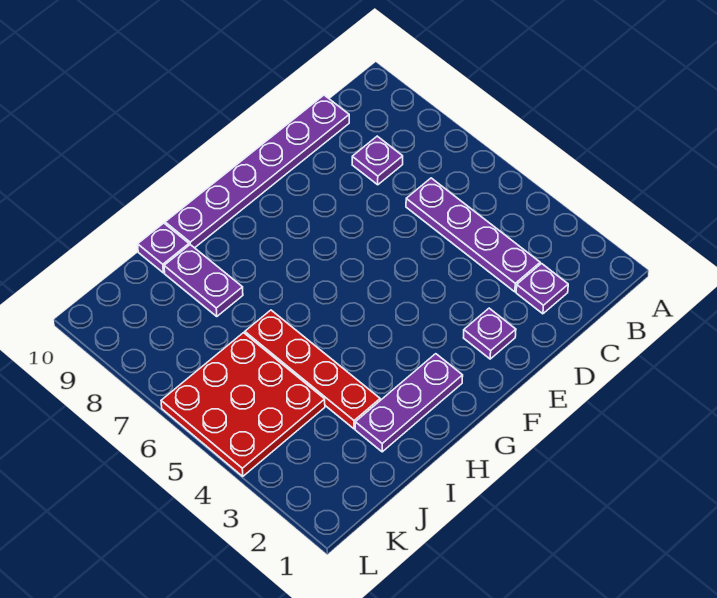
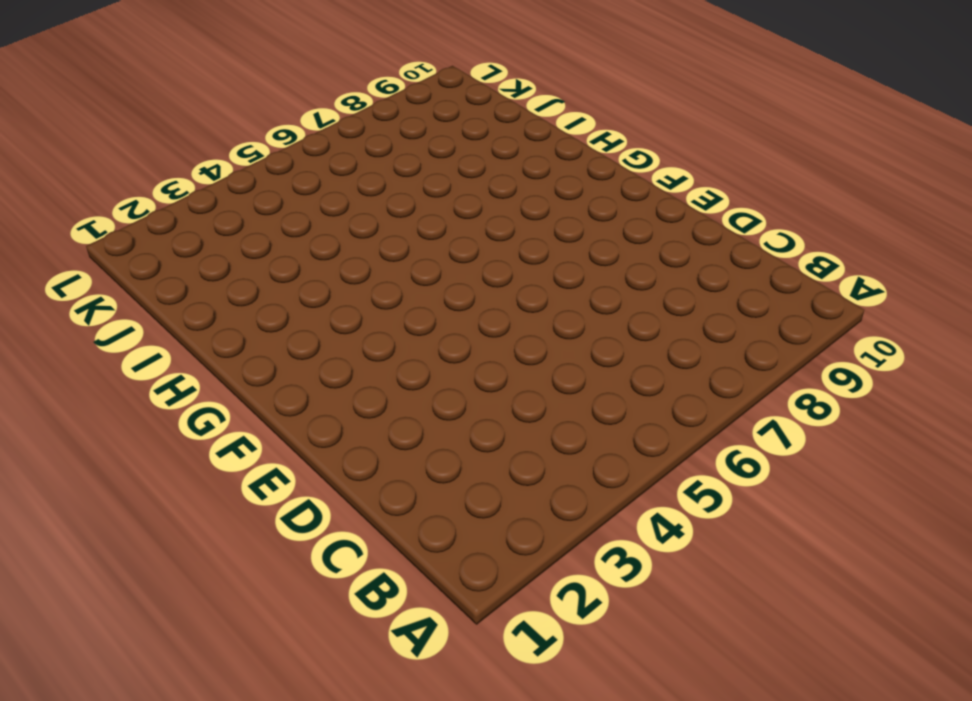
none -> purple plate C2 level 1
none -> purple plate C3:C6 level 1

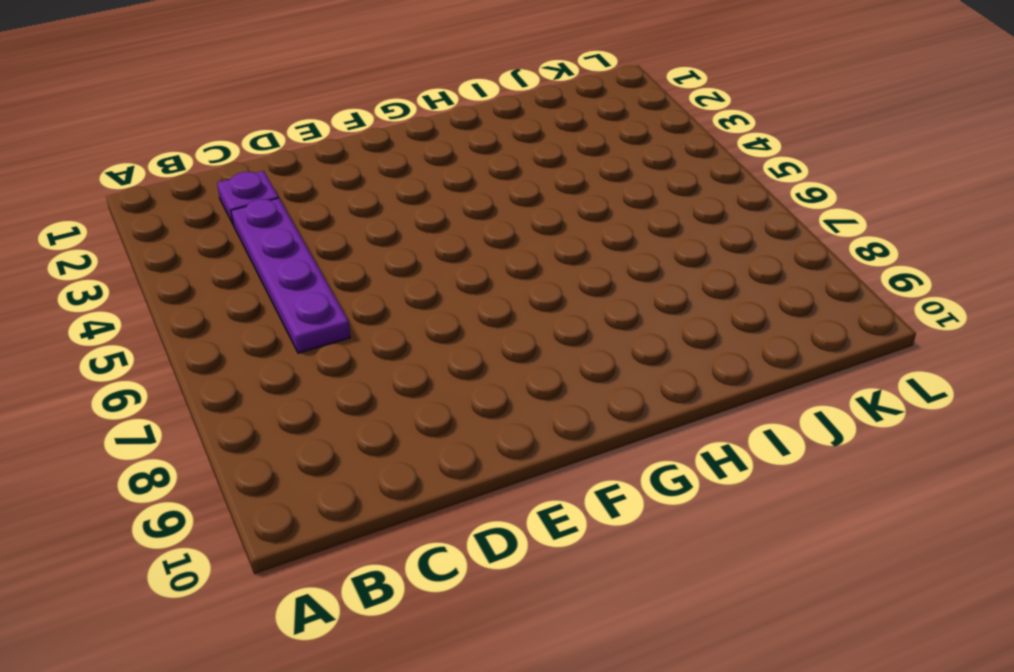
none -> purple plate C8 level 1
none -> purple plate C10:H10 level 1

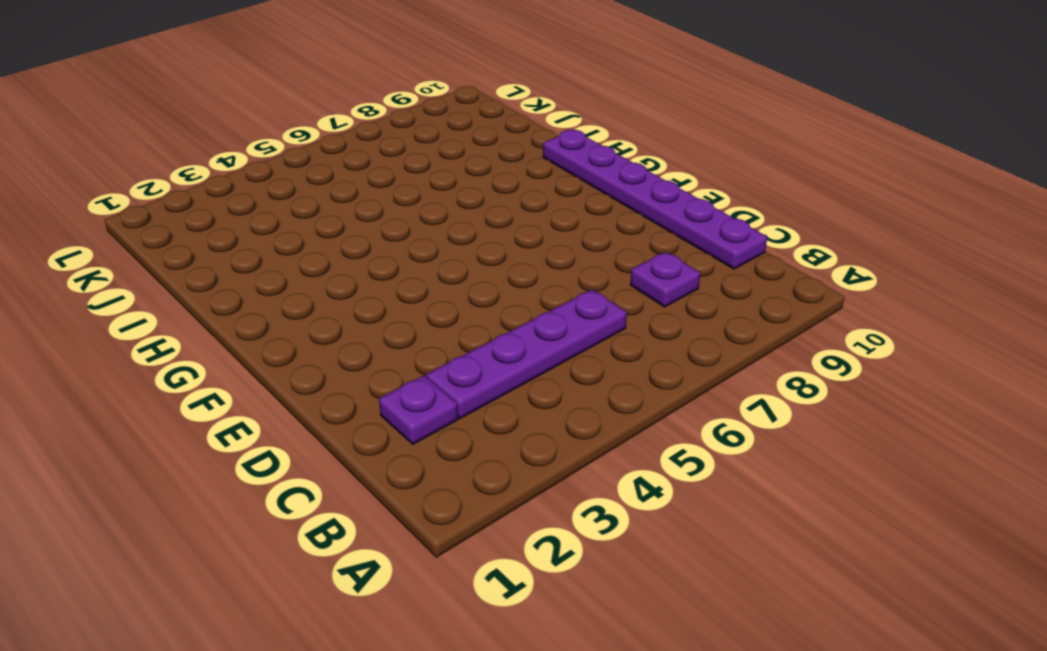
none -> purple plate E2 level 1
none -> purple plate G2:I2 level 1

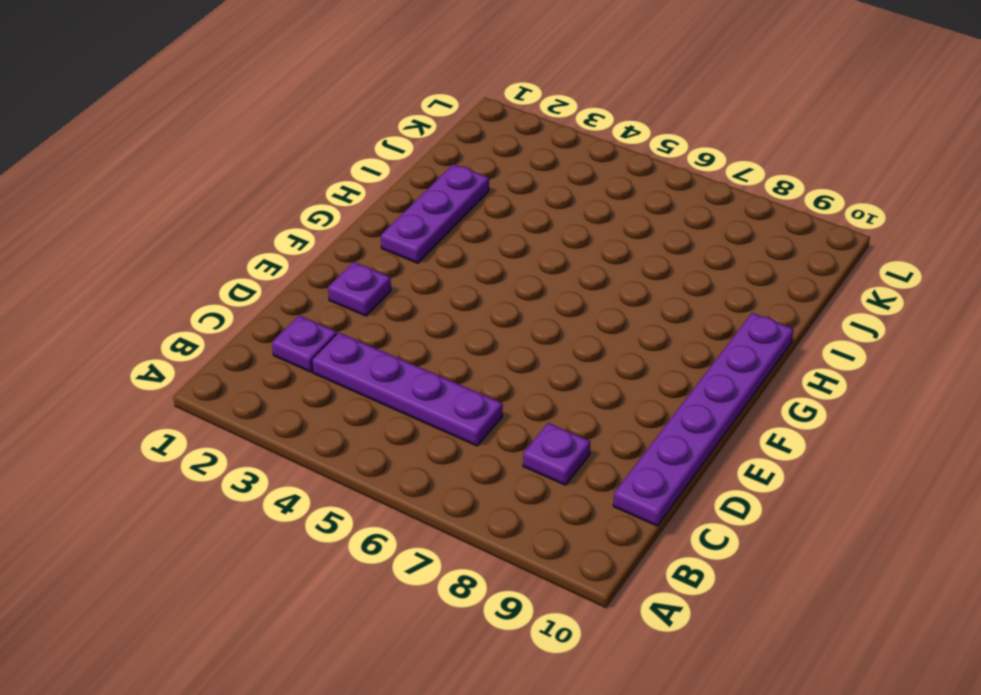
none -> red plate I3:I6 level 1
none -> purple plate I8:I9 level 1

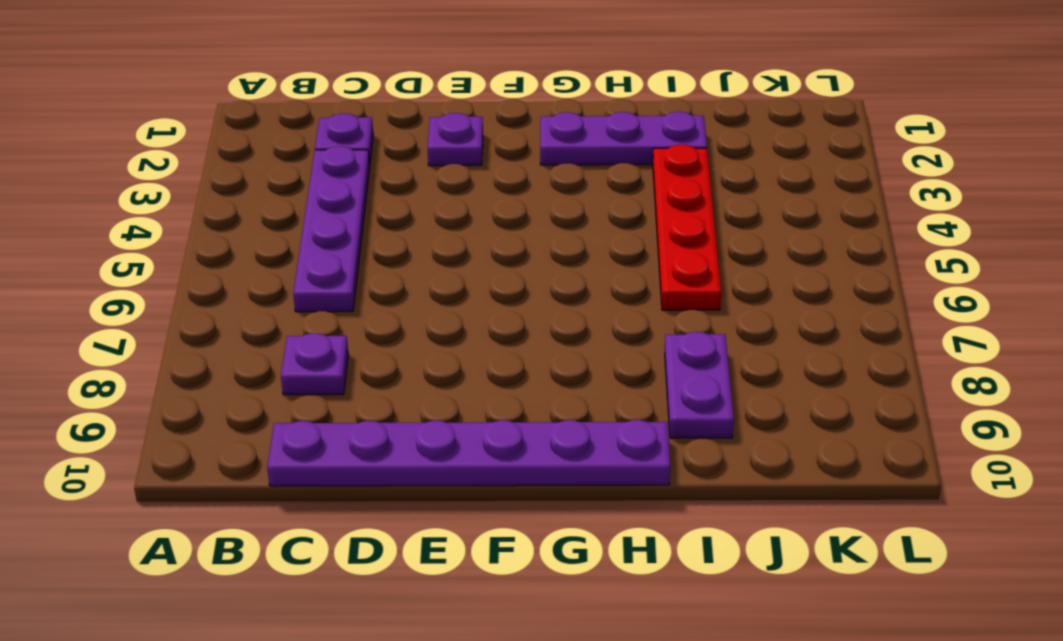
none -> purple plate I10 level 1
none -> red plate J4:L6 level 1

